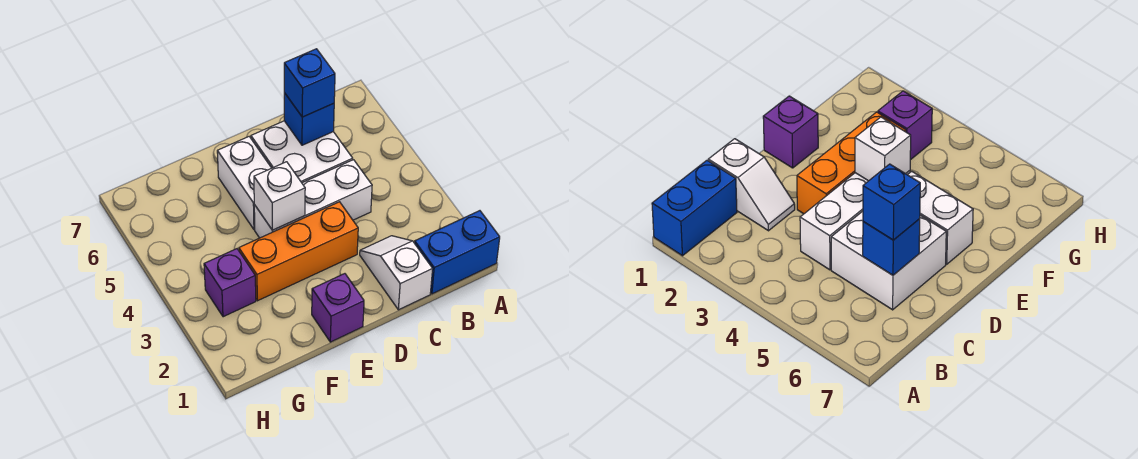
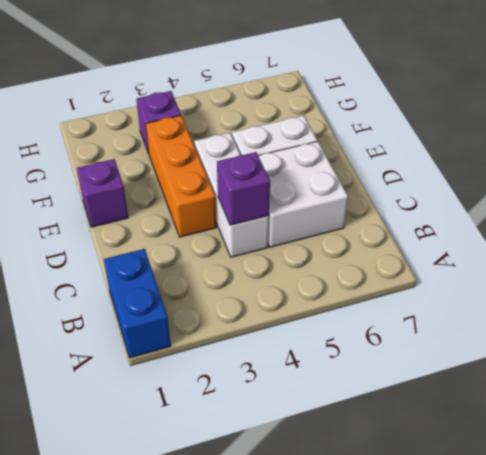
purple brick C4 level 2 -> none
none -> white slope C1:C2 level 1 top 1
none -> blue brick C6 level 2

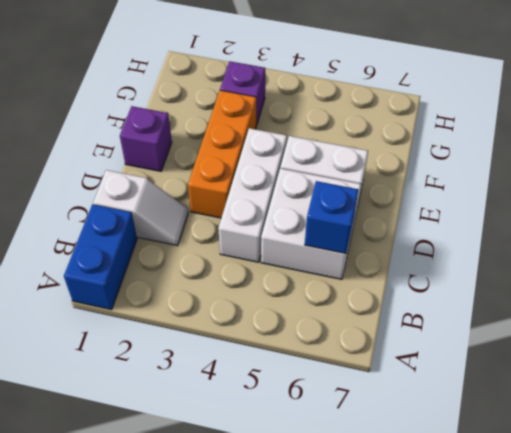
none -> white brick E4 level 2
none -> blue brick C6 level 3

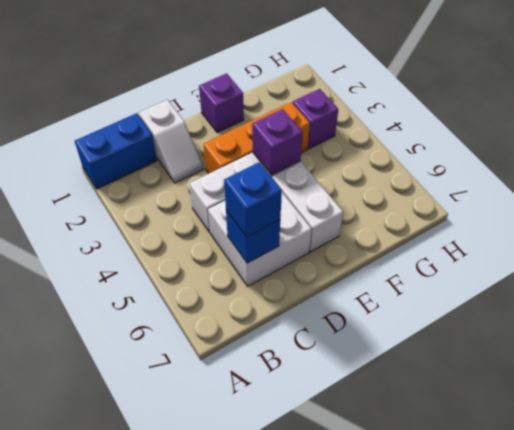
purple brick E4 level 2 -> white brick E4 level 2

